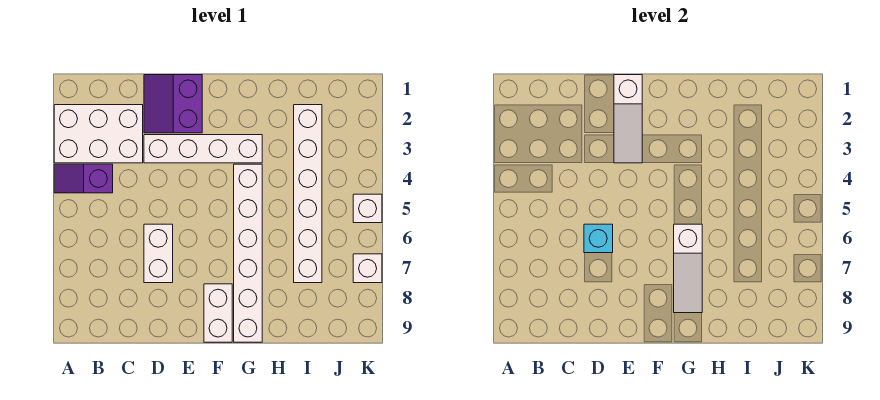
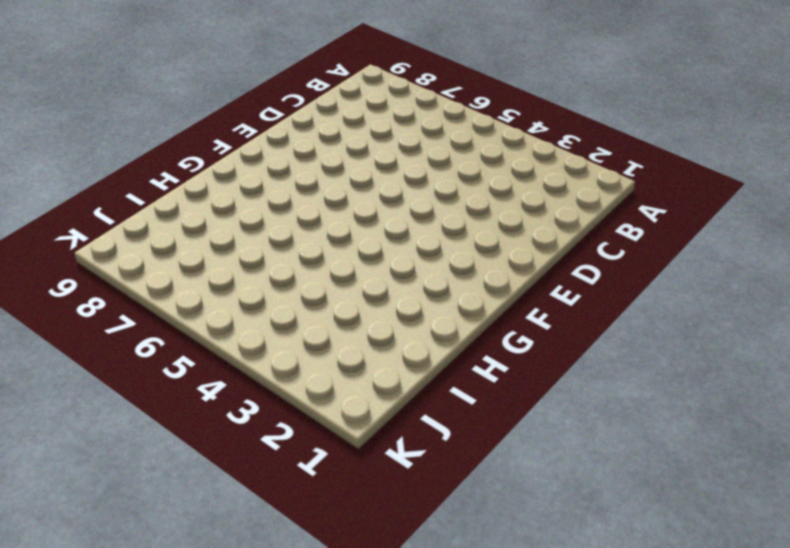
none -> white brick A2:C3 level 1
none -> purple slope A4:B4 level 1 top B
none -> purple slope D1:E2 level 1 top E

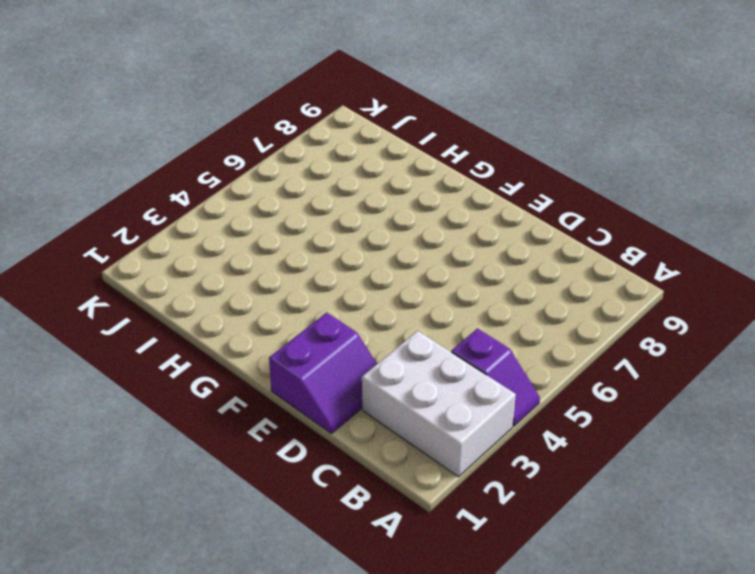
none -> white brick D3:G3 level 1
none -> white brick D6:D7 level 1
none -> white brick F8:F9 level 1

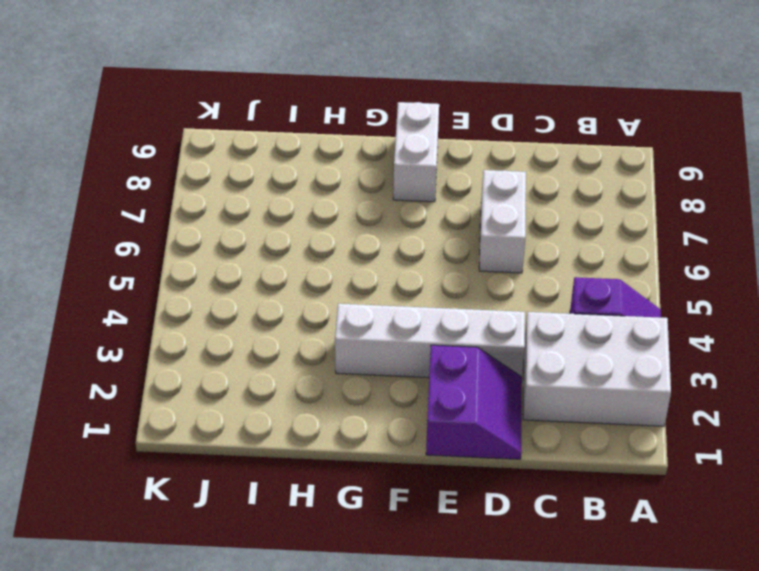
none -> white brick G4:G9 level 1
none -> white brick I2:I7 level 1
none -> white brick K5 level 1

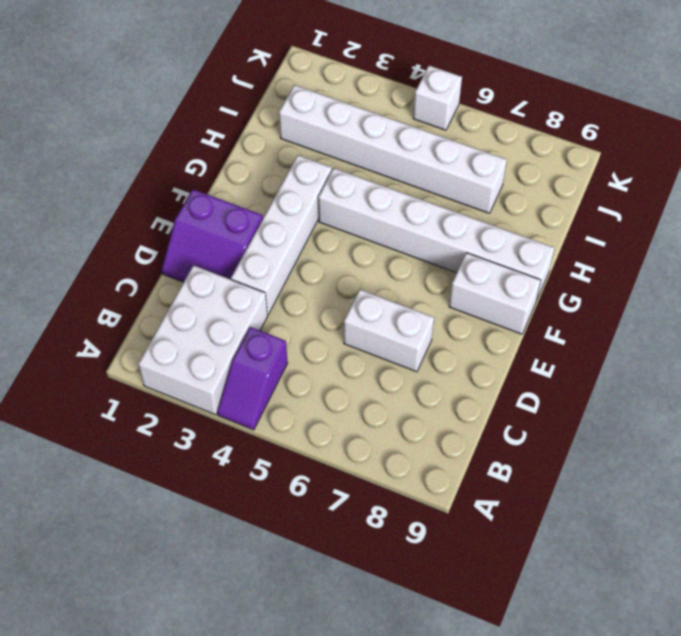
none -> white brick K7 level 1
none -> cyan brick D6 level 2
none -> white slope E1:E3 level 2 top 1

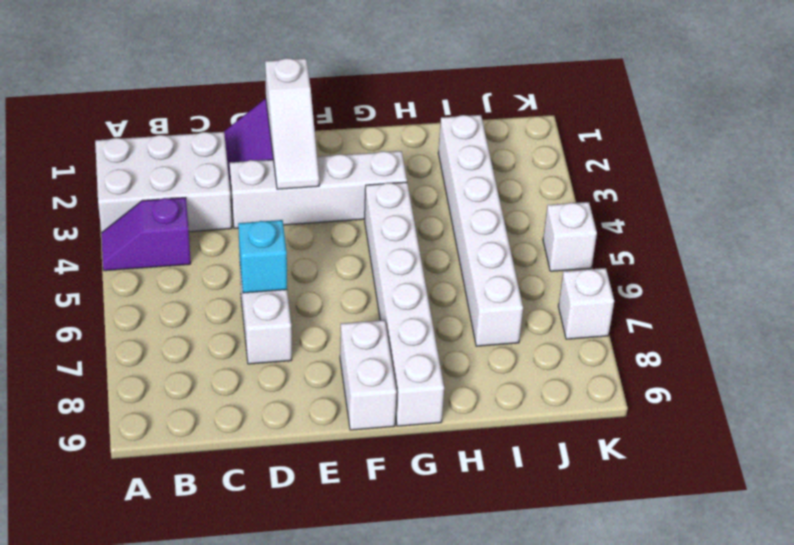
none -> white slope G6:G8 level 2 top 6

